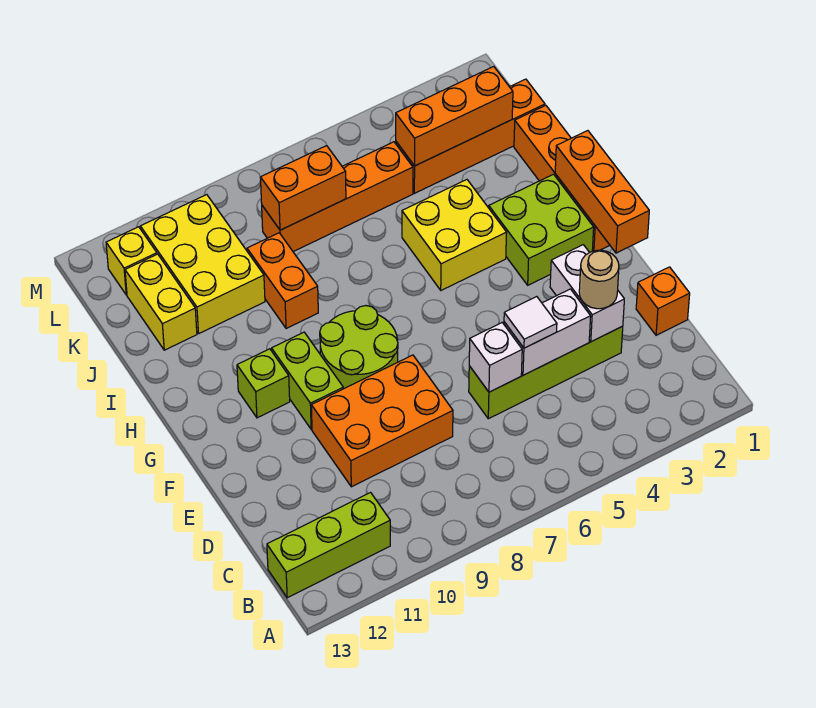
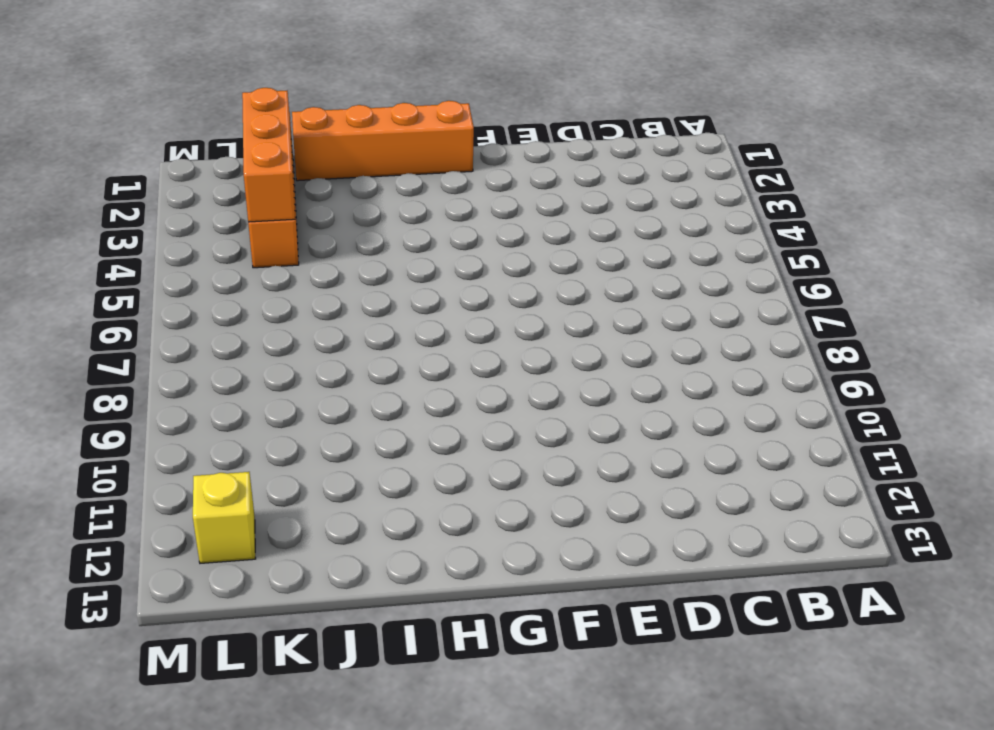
none -> lime brick B11:B13 level 1
none -> orange brick D1 level 1
none -> lime brick D3:D6 level 1

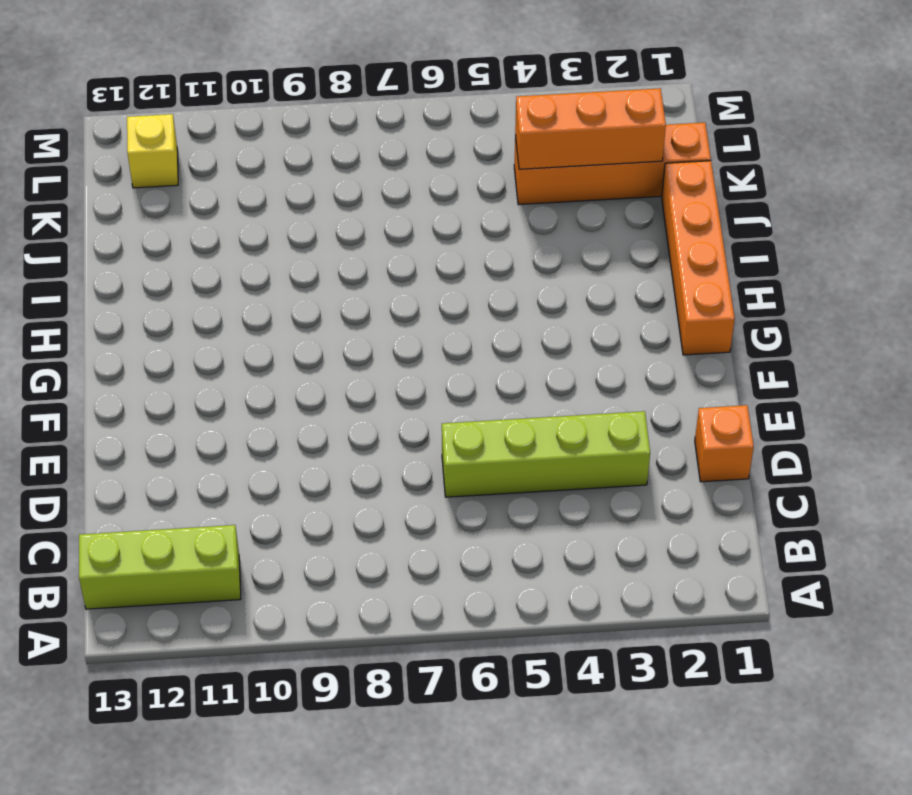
none -> orange brick D8:E10 level 1
none -> lime round brick F8:G9 level 1
none -> lime brick F10:G10 level 1

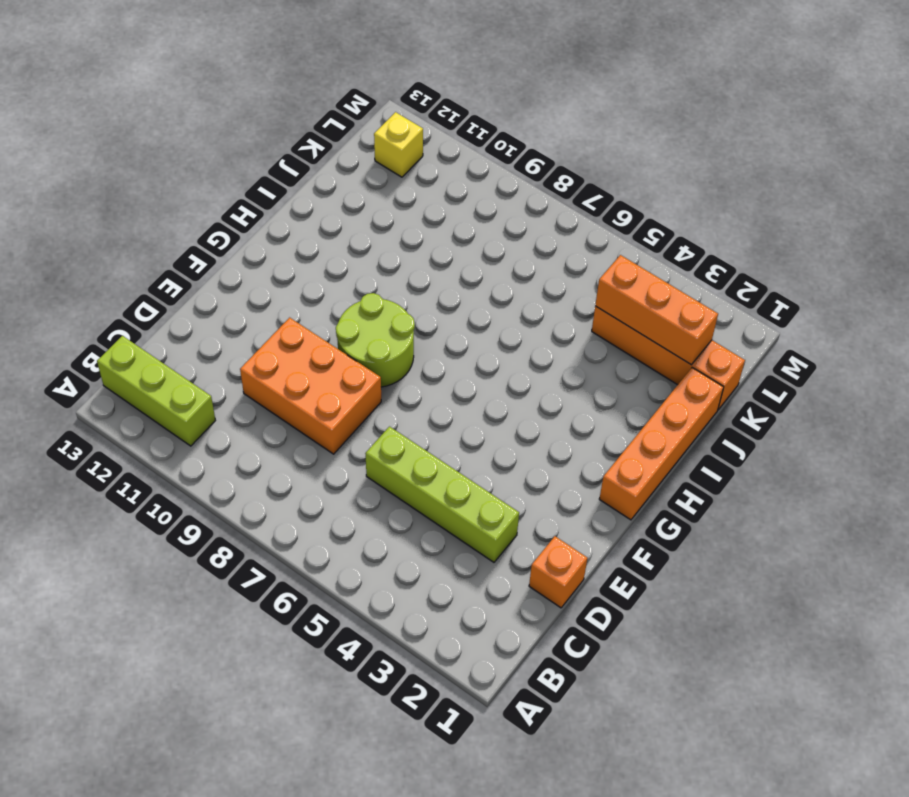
none -> lime brick F10:G10 level 1
none -> lime brick G2:H3 level 1
none -> lime brick G11 level 1

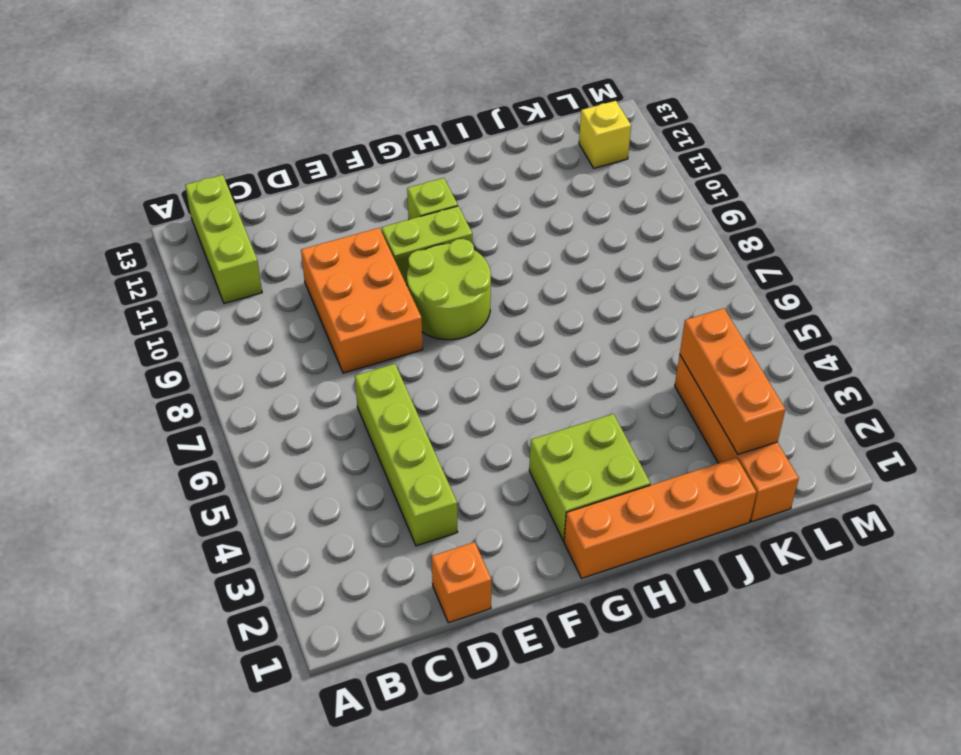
none -> yellow brick H4:I5 level 1
none -> orange brick I9:J9 level 1
none -> yellow brick J10:L11 level 1

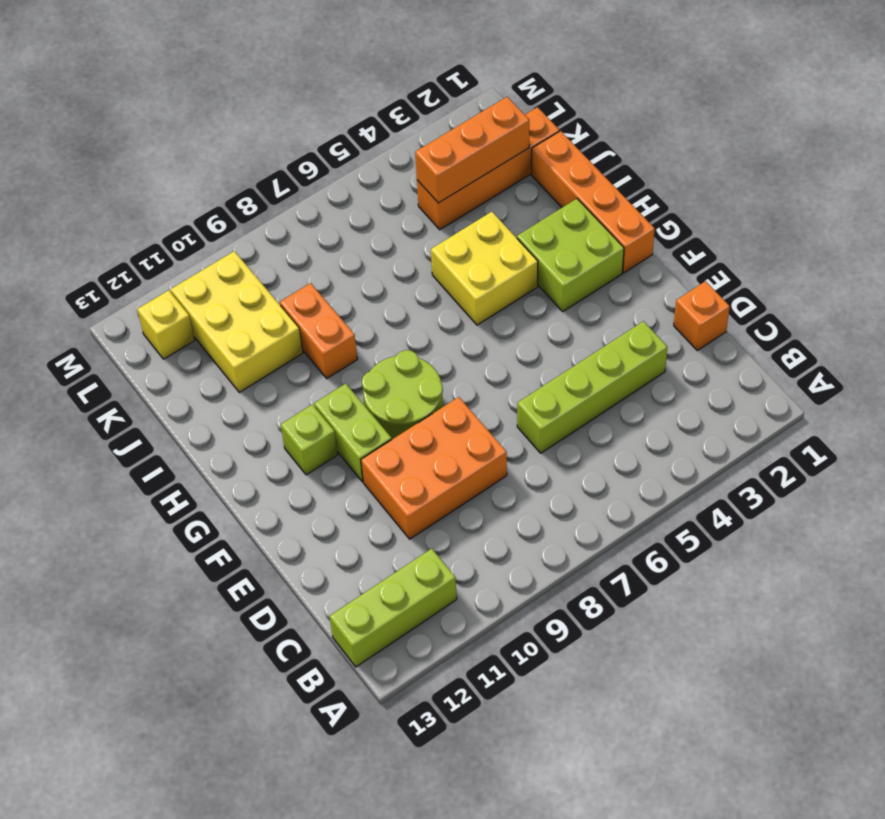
none -> yellow brick J12:K12 level 1
none -> orange brick K5:K8 level 1
none -> white brick D3:E3 level 2

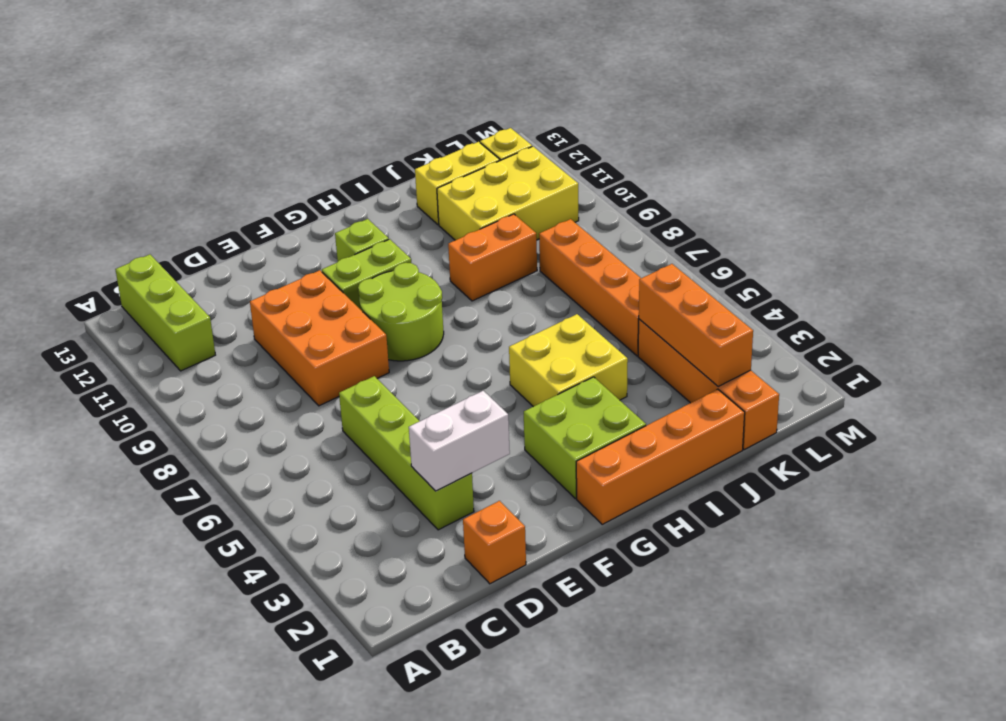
none -> white brick D4:D5 level 2
none -> white brick D6 level 2
none -> orange brick F1:H1 level 2

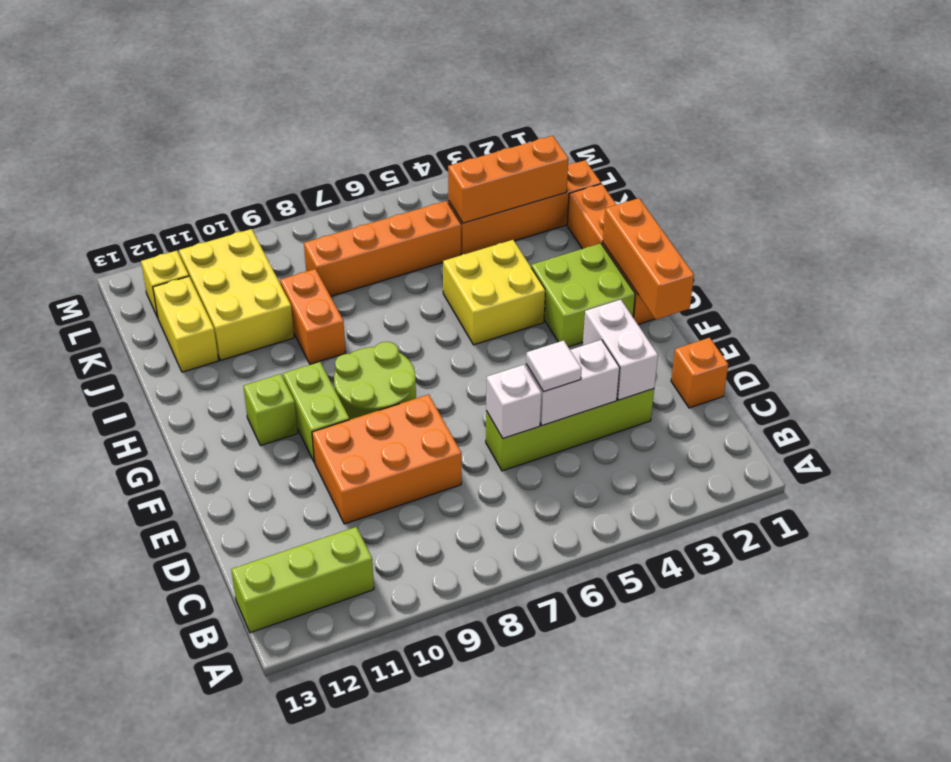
none -> orange brick K7:K8 level 2
none -> tan round brick D3 level 3

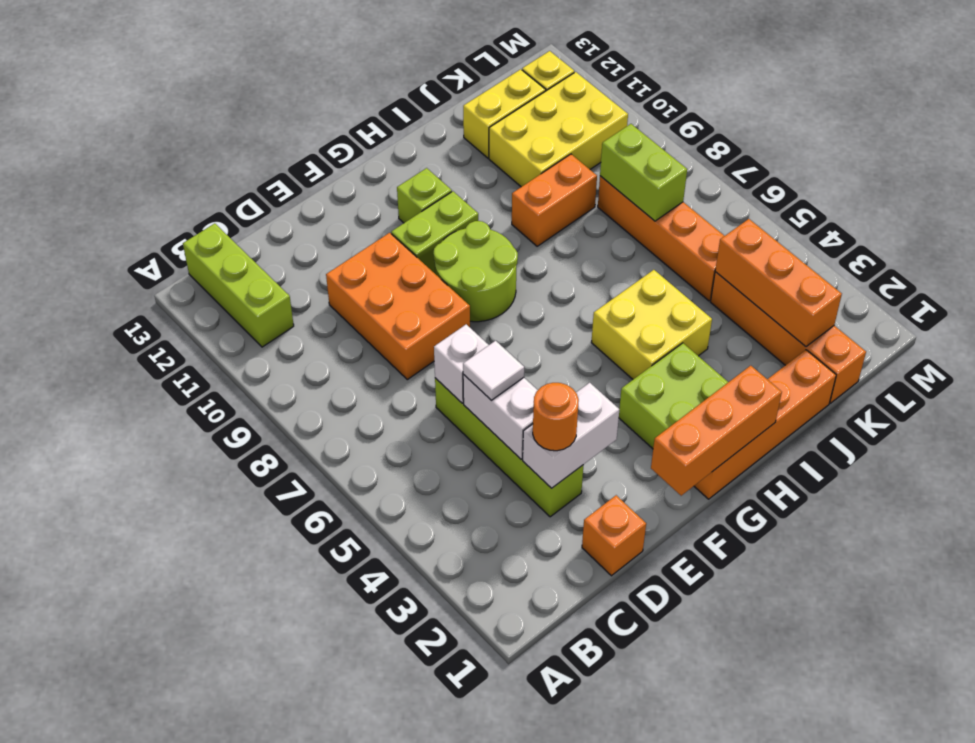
orange round brick D3 level 3 -> tan round brick D3 level 3
lime brick K7:K8 level 2 -> orange brick K7:K8 level 2

